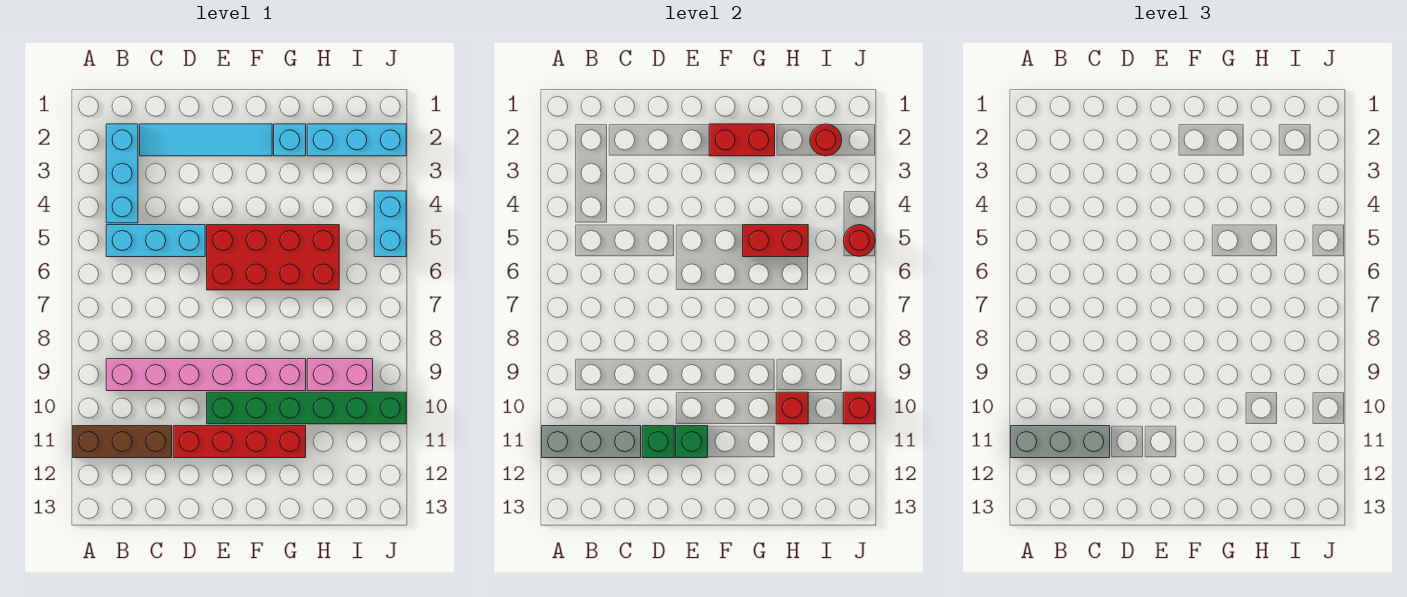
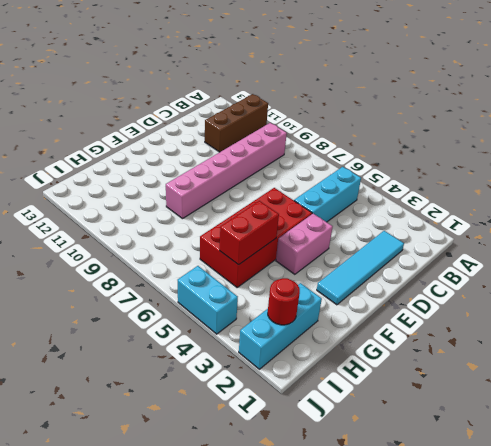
pink brick E4:F4 level 1 -> pink brick H9:I9 level 1
none -> cyan brick B2:B4 level 1
none -> red brick D11:G11 level 1
none -> green brick E10:J10 level 1

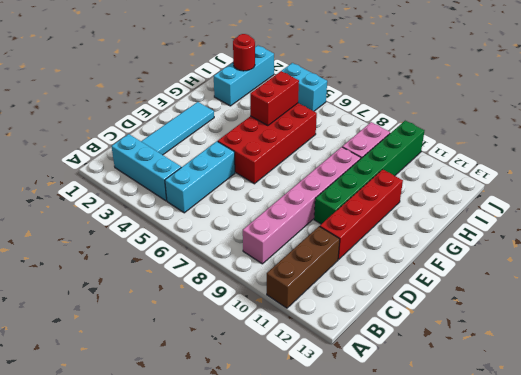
none -> cyan brick G2 level 1
none -> grey brick A11:C11 level 2
none -> green brick D11 level 2

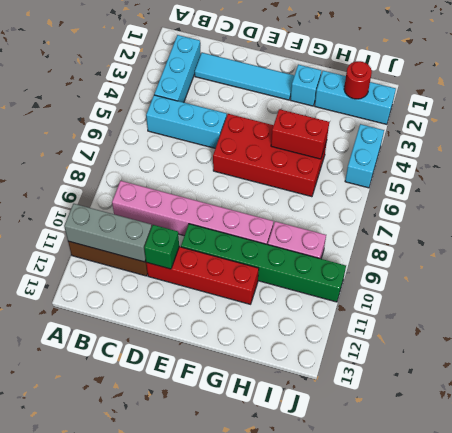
none -> green brick E11 level 2
none -> red brick F2:G2 level 2
none -> red brick H10 level 2

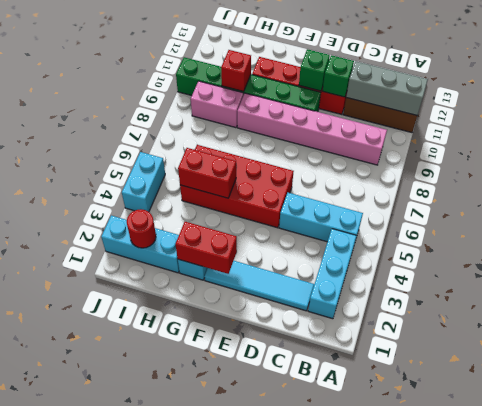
none -> red round brick J5 level 2
none -> red brick J10 level 2
none -> grey brick A11:C11 level 3

